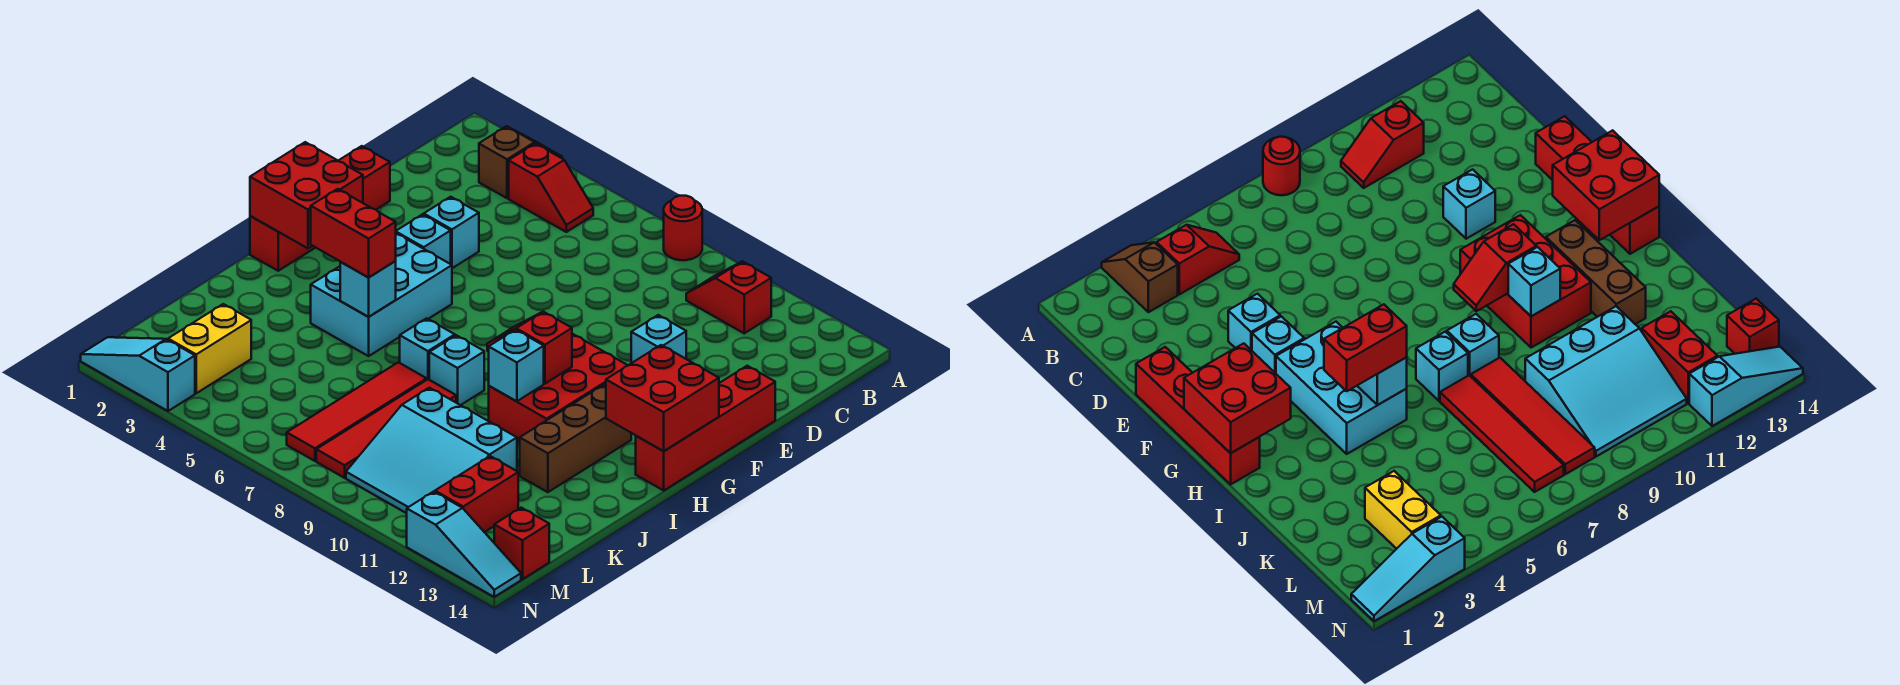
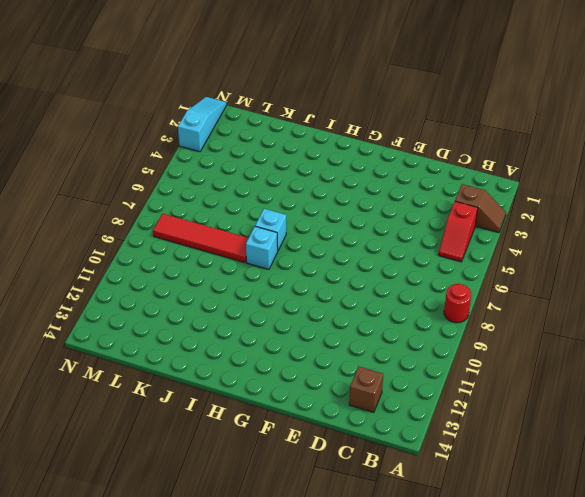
brown brick C13 level 1 -> none
none -> red slope B10:B11 level 1 top 11
none -> red brick E1:H1 level 1
none -> cyan brick E4 level 1

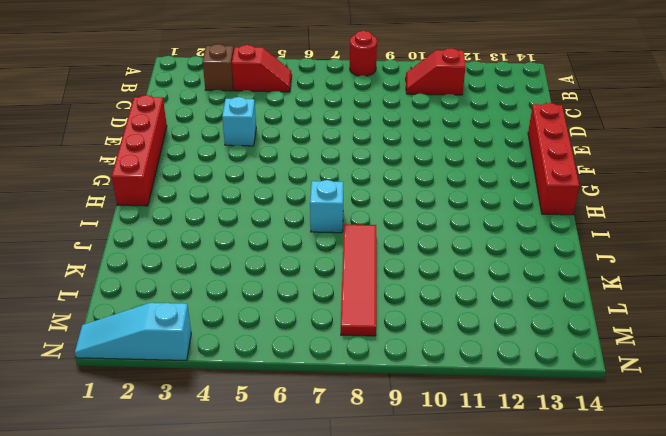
none -> cyan brick E11 level 1
none -> cyan brick F4 level 1
none -> cyan brick G4:I5 level 1

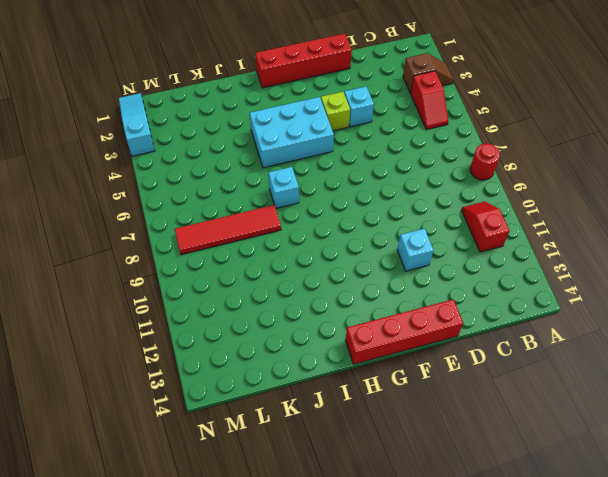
lime brick F4 level 1 -> cyan brick F4 level 1
none -> red brick G10:I11 level 1
none -> brown brick H12:J12 level 1
none -> cyan brick I8 level 1

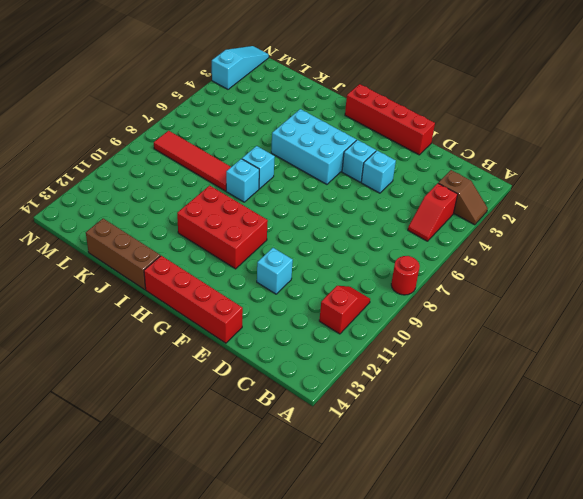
brown brick I14:K14 level 1 -> brown brick H12:J12 level 1
none -> red tile J7:M7 level 1
none -> cyan slope K9:M11 level 1 top K
none -> yellow brick L3:M3 level 1

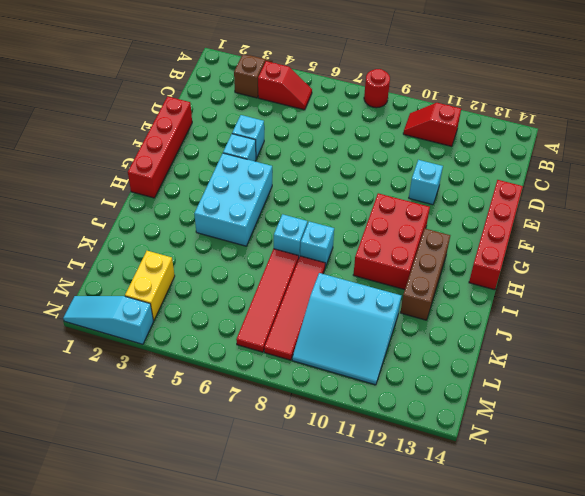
none -> red brick L12:M12 level 1
none -> red brick M14 level 1
none -> cyan slope N12:N14 level 1 top 12

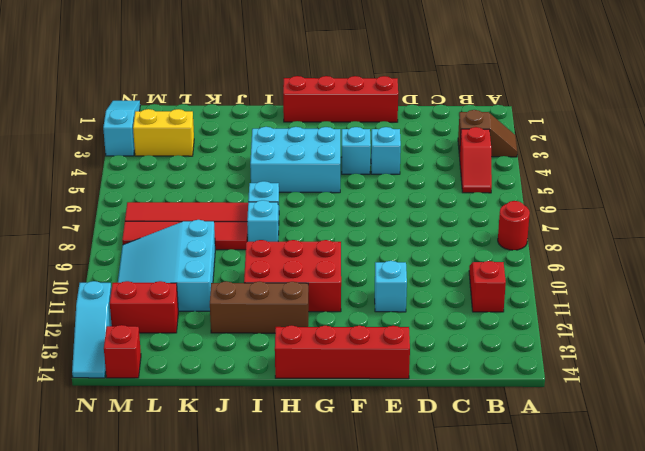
none -> red brick G1:H2 level 2
none -> red brick G13:H14 level 2
none -> red slope H9:H10 level 2 top 10

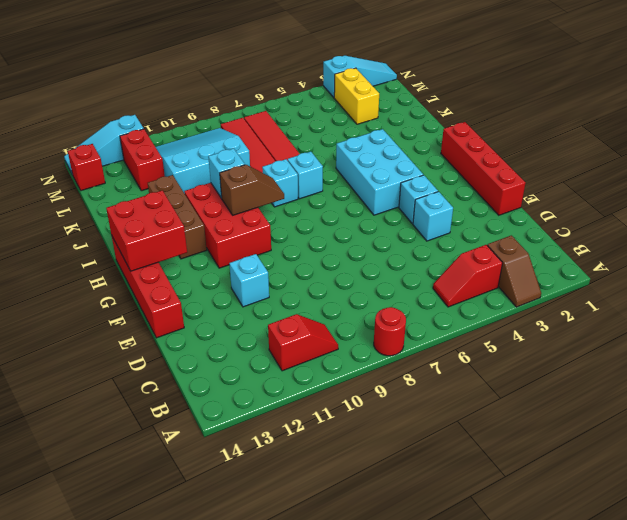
brown slope H9:H10 level 2 top 10 -> red slope H9:H10 level 2 top 10
none -> red brick G1:H2 level 2
none -> cyan brick I5 level 2
none -> red brick I4:I5 level 3

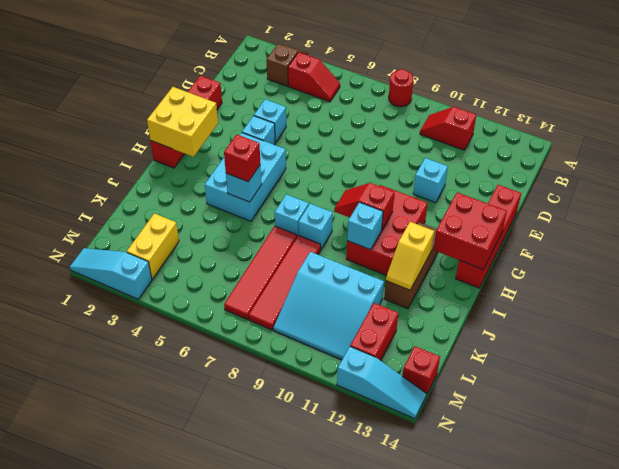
yellow brick G1:H2 level 2 -> red brick G1:H2 level 2
red brick I5 level 3 -> red brick I4:I5 level 3
yellow slope I12:J12 level 2 top I -> none

